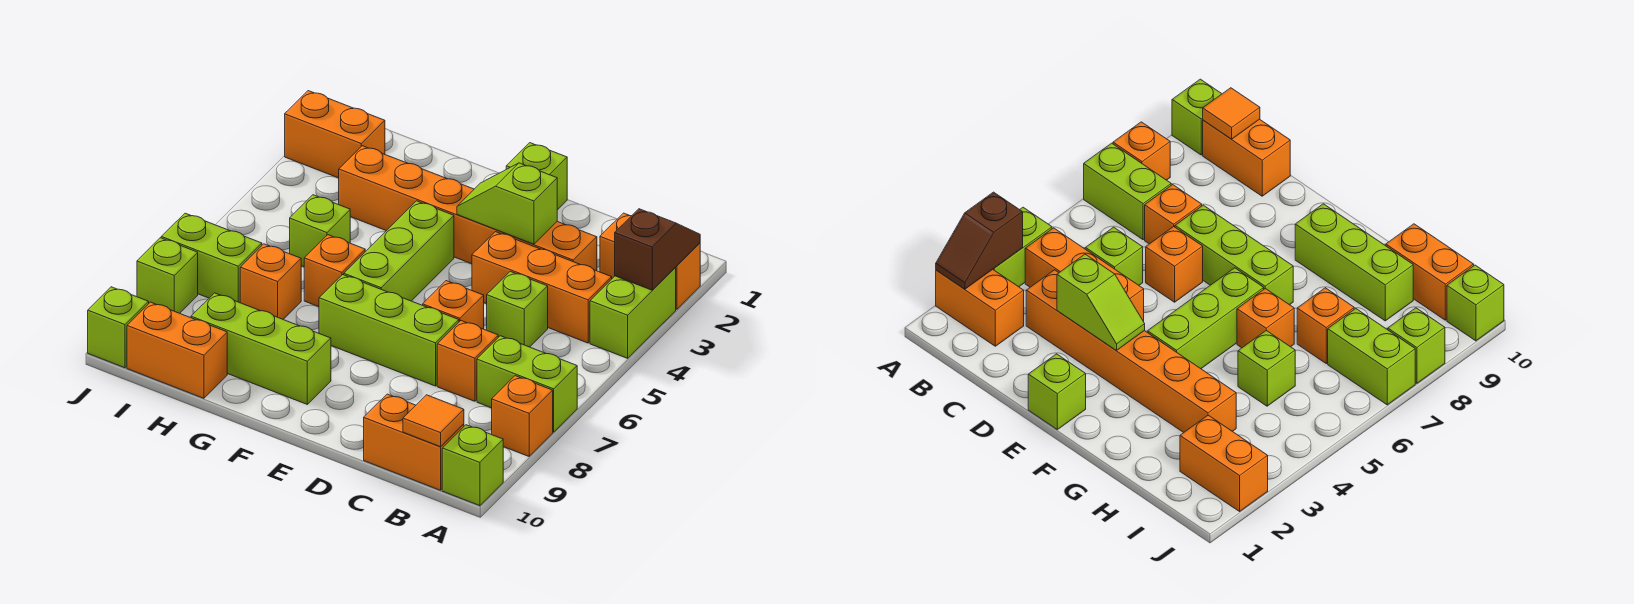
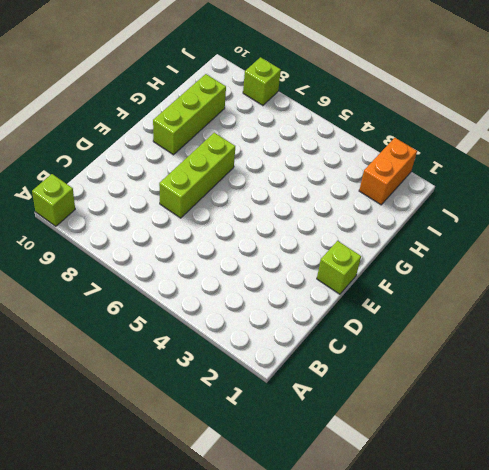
none -> orange brick A2:B2 level 1
none -> lime brick A3:A4 level 1
none -> lime brick A7:B7 level 1

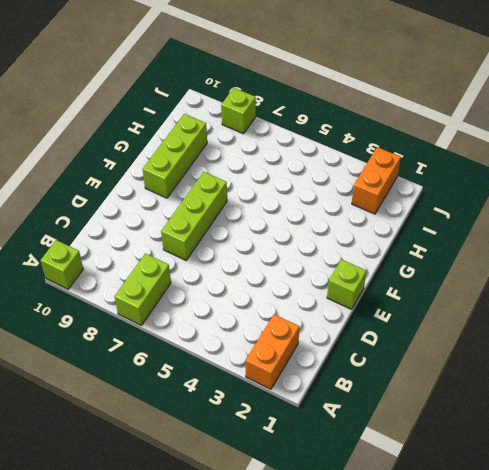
none -> lime brick A3:A4 level 1
none -> orange brick A8 level 1
none -> orange brick B4:D4 level 1

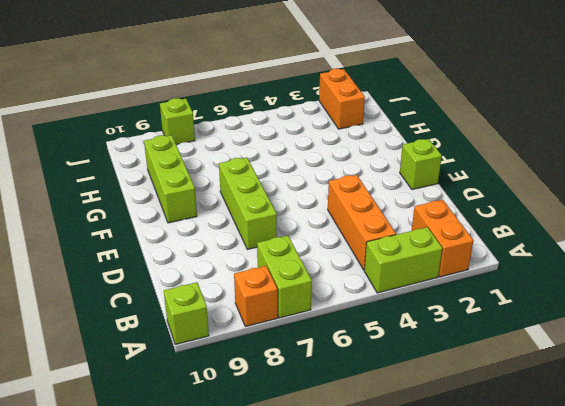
none -> orange brick B10:C10 level 1
none -> orange brick C3:H3 level 1
none -> lime brick C5 level 1

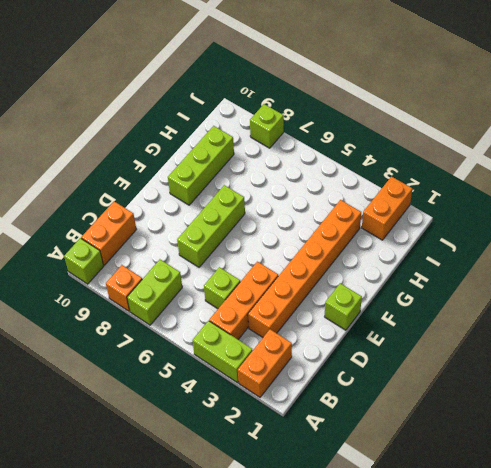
none -> orange brick C7 level 1
none -> orange brick D6 level 1
none -> lime brick F4:F6 level 1

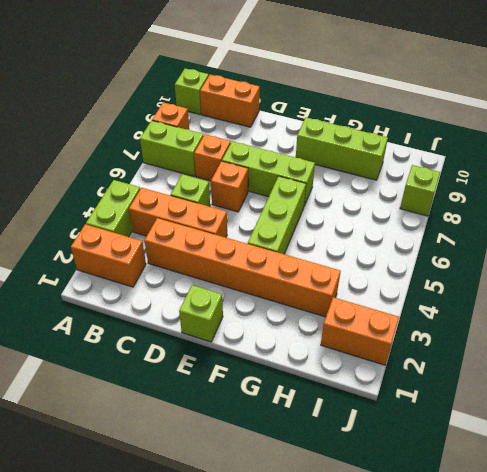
none -> orange brick G6 level 1
none -> lime brick H5 level 1
none -> orange brick H7 level 1

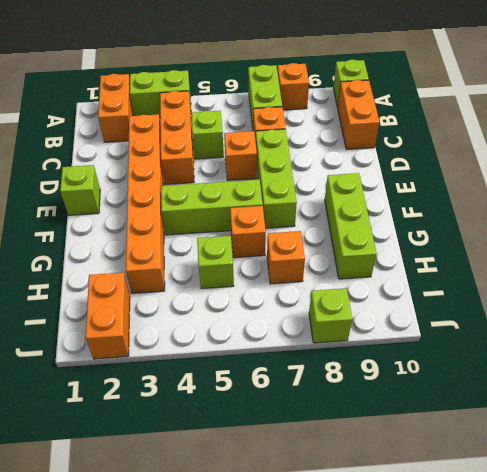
none -> orange brick H10:I10 level 1
none -> lime brick I7:J7 level 1
none -> lime brick J10 level 1

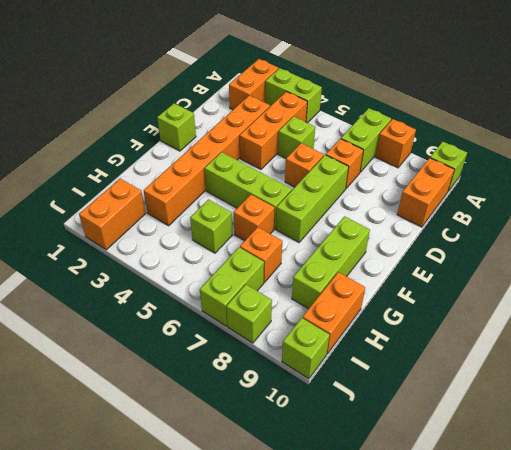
none -> brown slope A2:A3 level 2 top 3
none -> orange tile B10 level 2
none -> lime slope D3:E3 level 2 top D

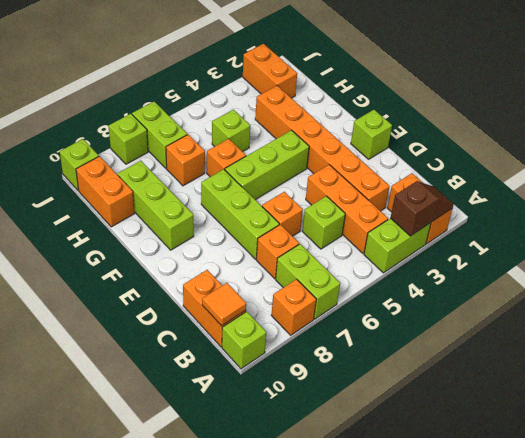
none -> lime slope D3:E3 level 2 top D

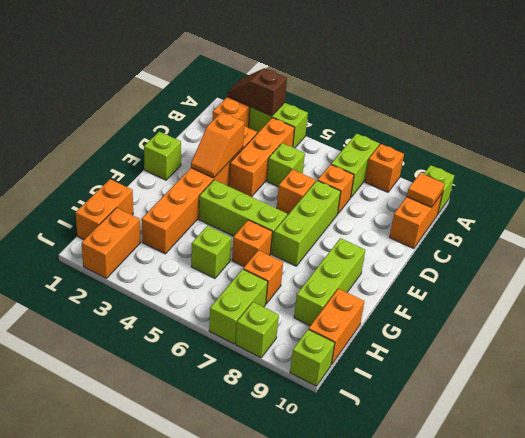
orange slope D3:E3 level 2 top D -> lime slope D3:E3 level 2 top D
orange brick H1:I1 level 1 -> none

